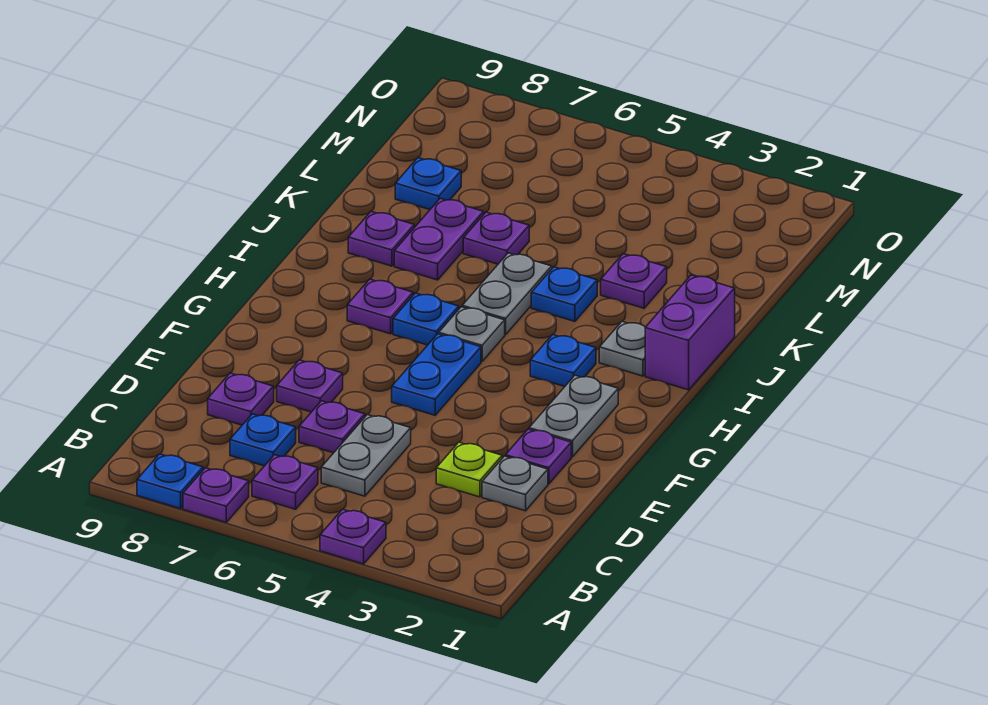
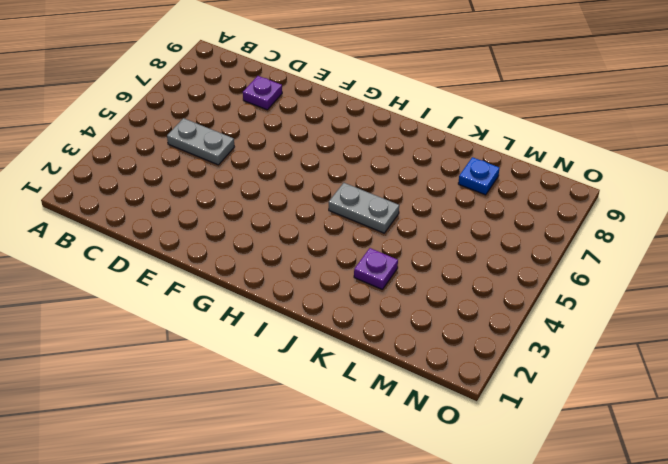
none -> purple plate A4 level 1
none -> purple plate A7 level 1
none -> blue plate A8 level 1

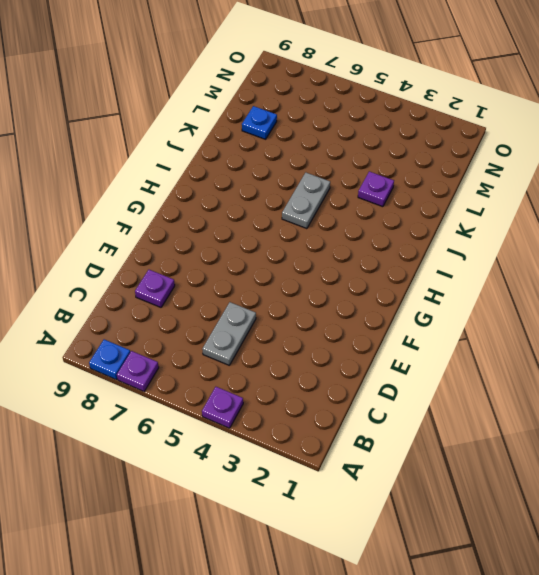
none -> purple plate B6 level 1
none -> blue plate C7 level 1
none -> grey plate D2 level 1

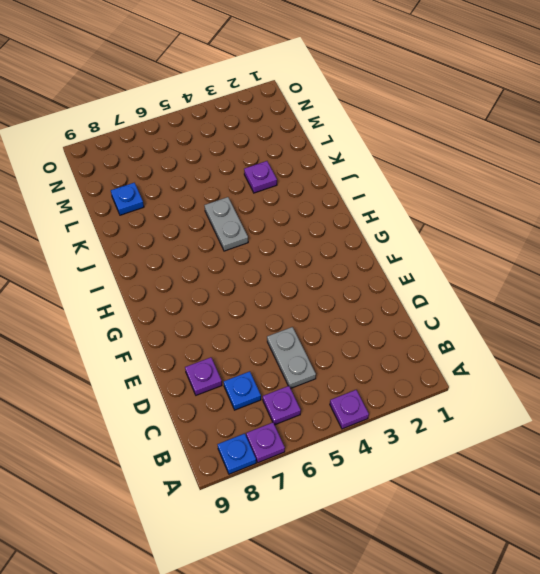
none -> grey plate D2 level 1
none -> lime plate D3 level 1
none -> purple plate D6 level 1

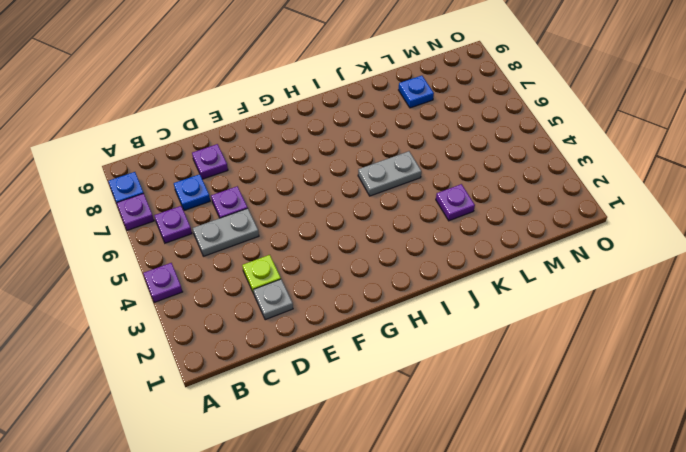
none -> purple plate E2 level 1
none -> purple plate E7 level 1
none -> grey plate F2:G2 level 1

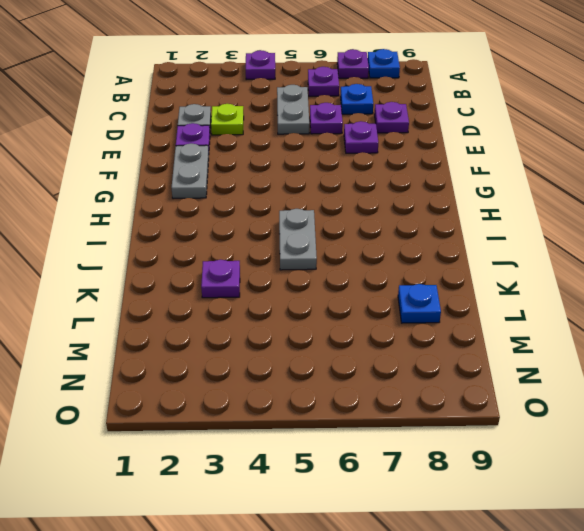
none -> blue plate F5:G5 level 1
none -> blue plate H3 level 1
none -> grey plate H5 level 1

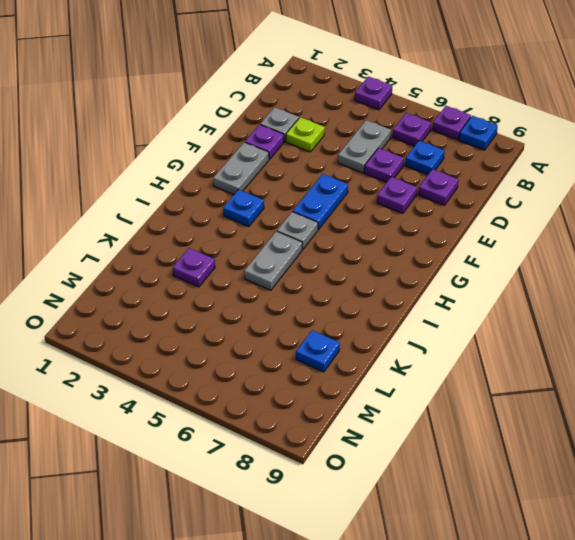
none -> blue plate H6 level 1
none -> purple plate H7 level 1
none -> purple brick I1:J1 level 1

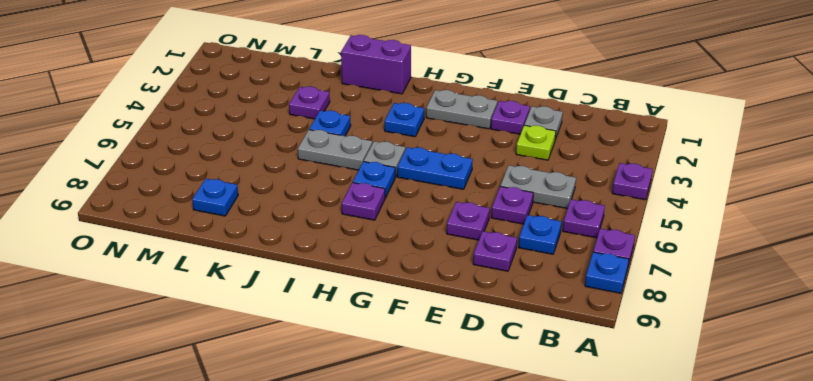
none -> grey plate I2 level 1
none -> purple plate J7:K7 level 1
none -> purple plate J8 level 1

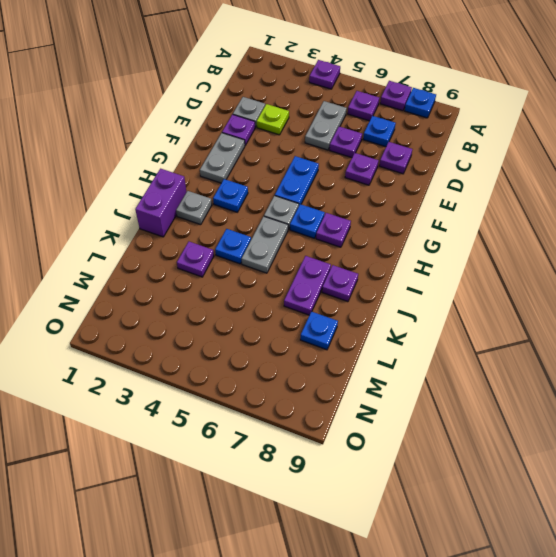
none -> purple plate K6 level 1

